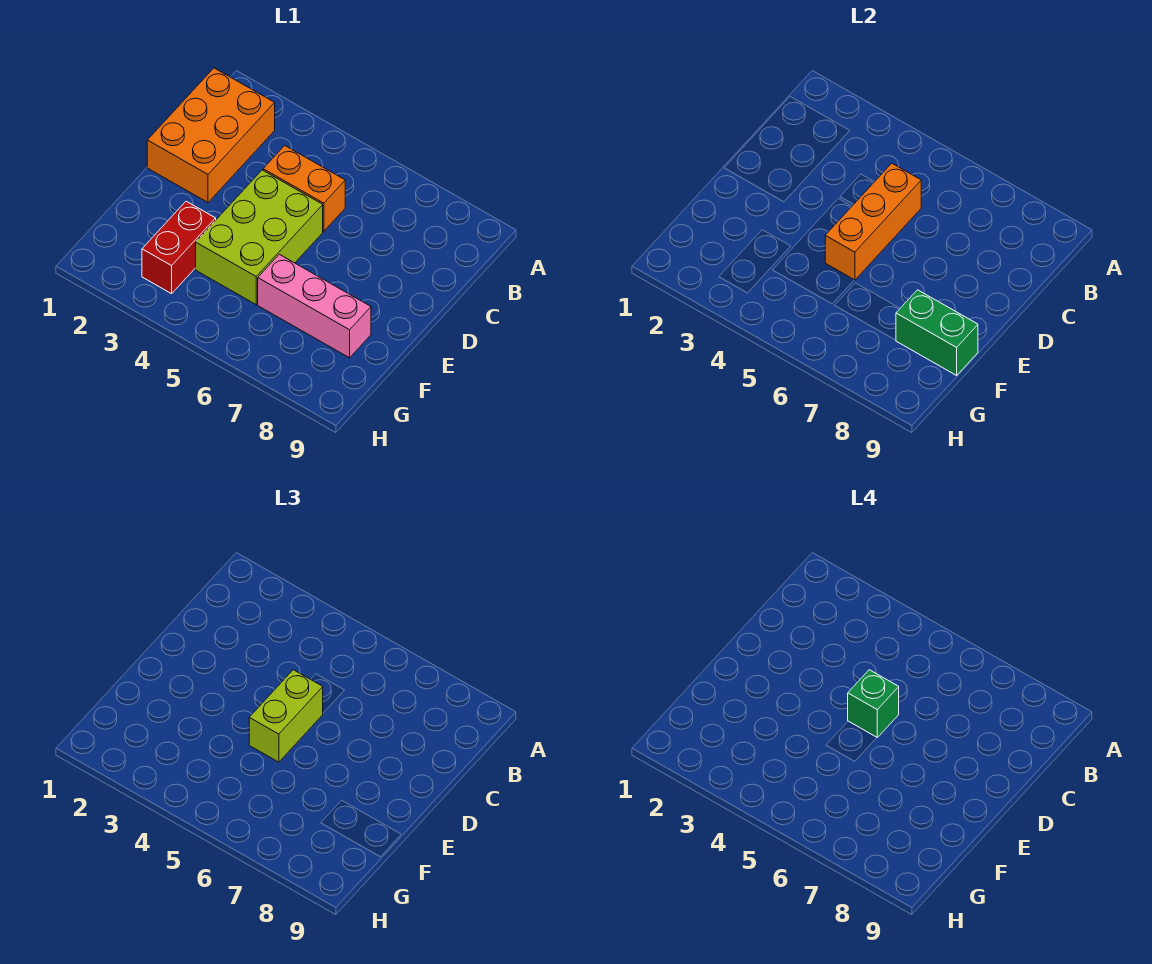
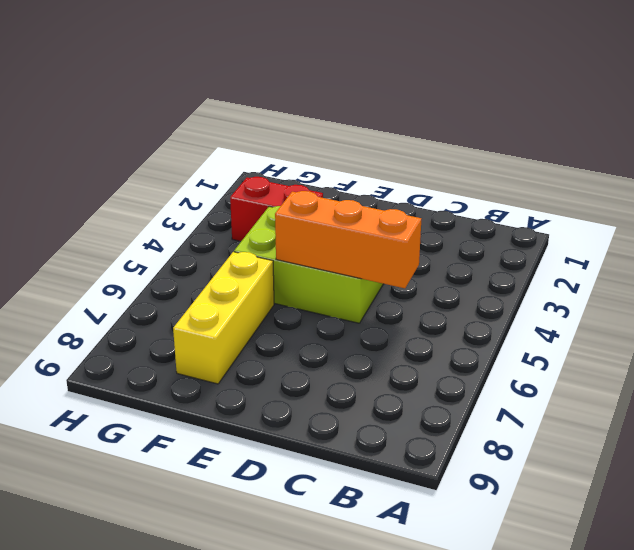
yellow brick F6:F8 level 1 -> pink brick F6:F8 level 1
none -> orange brick B1:D2 level 1
none -> orange brick C4:C5 level 1

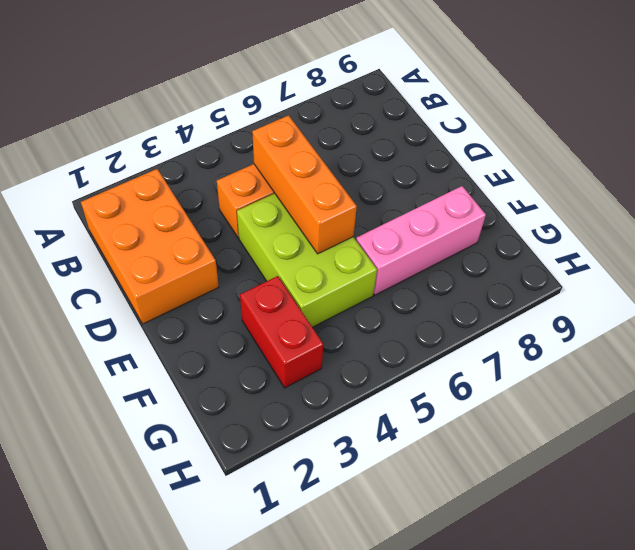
none -> green brick F8:F9 level 2
none -> lime brick D5:E5 level 3

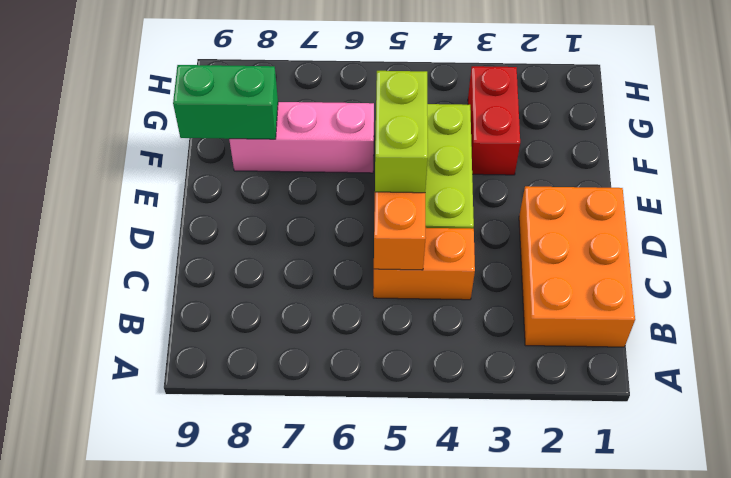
none -> green brick D5 level 4

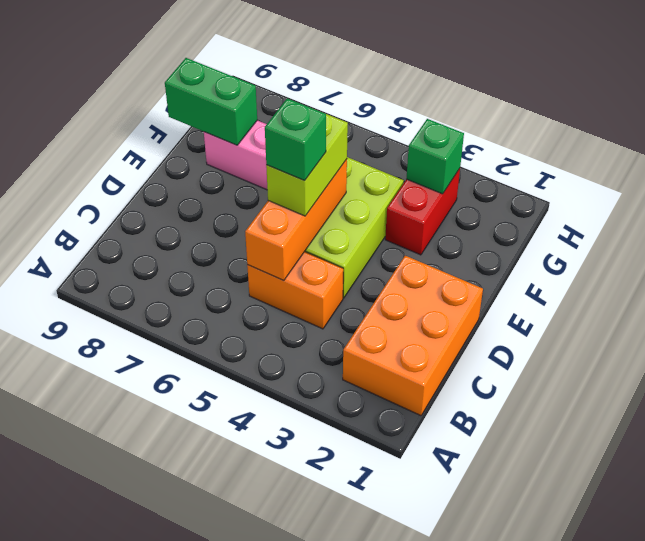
green brick G3 level 2 -> none

